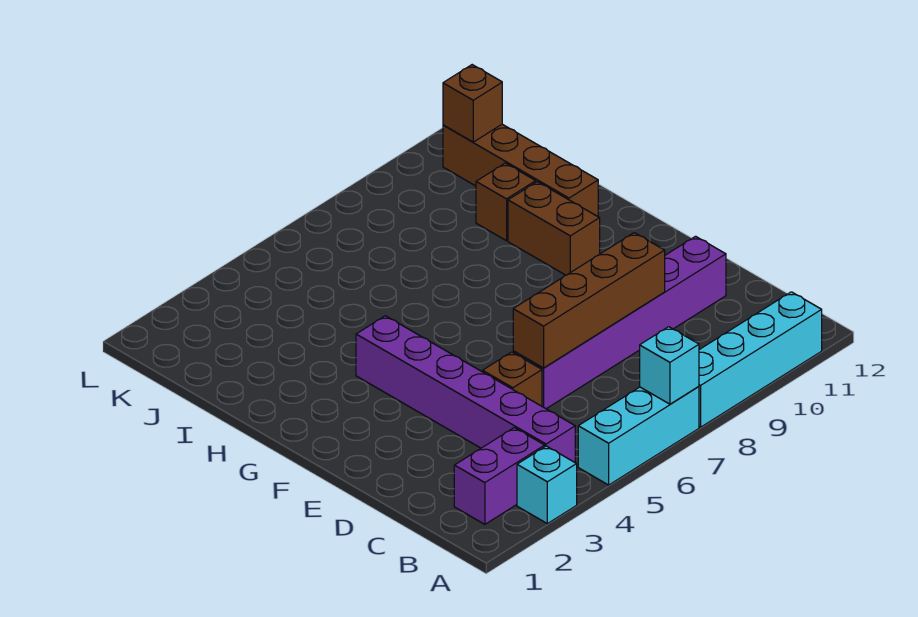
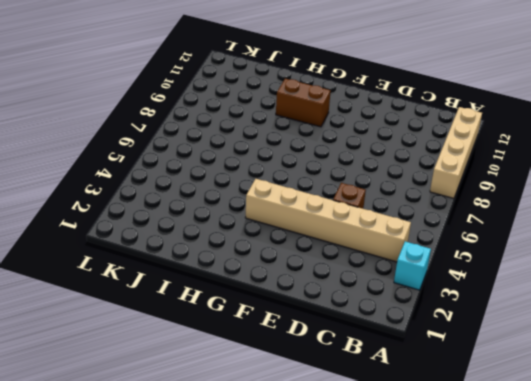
tan brick A8:A11 level 1 -> cyan brick A8:A11 level 1
tan brick B4:G4 level 1 -> purple brick B4:G4 level 1
none -> cyan brick A5:A7 level 1
none -> purple brick B2:B3 level 1
none -> purple brick D6:D11 level 1

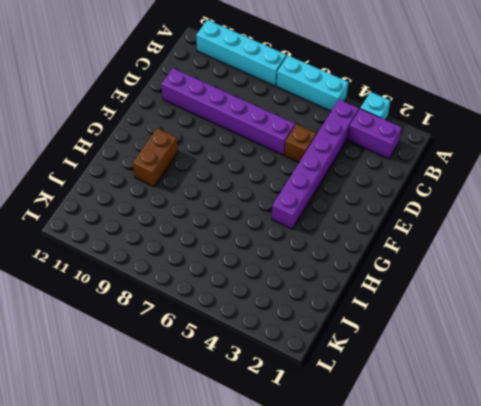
none -> brown brick H11:K11 level 1
none -> brown brick I10 level 1
none -> cyan brick A7 level 2

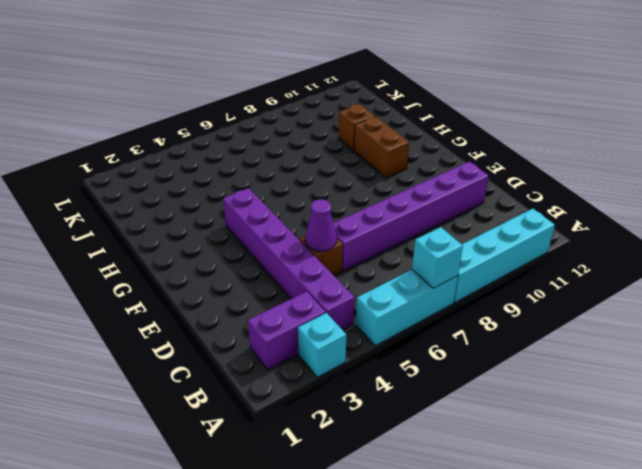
purple cone D5 level 2 -> none
none -> brown brick H11:K11 level 1
none -> brown brick D6:D9 level 2
none -> brown brick K11 level 2

